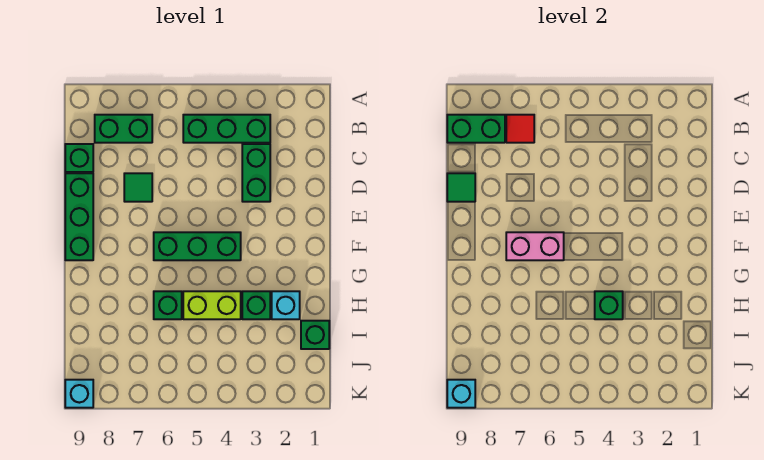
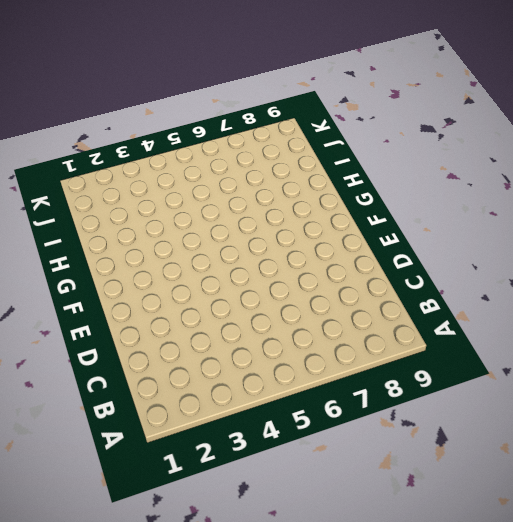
none -> green brick B3:B5 level 1
none -> green brick B7:B8 level 1
none -> green brick C3:D3 level 1

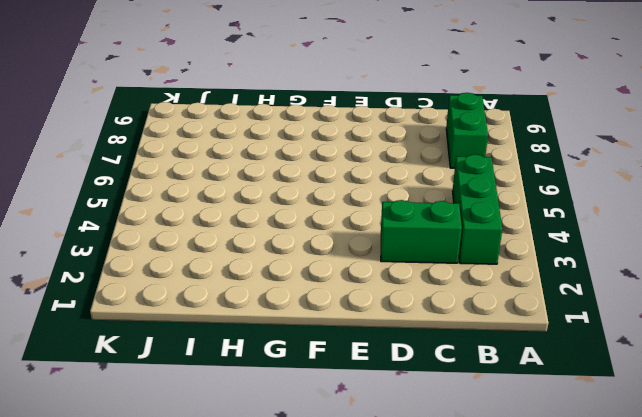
none -> green brick C9 level 1
none -> green tile D7 level 1
none -> green brick D9:F9 level 1

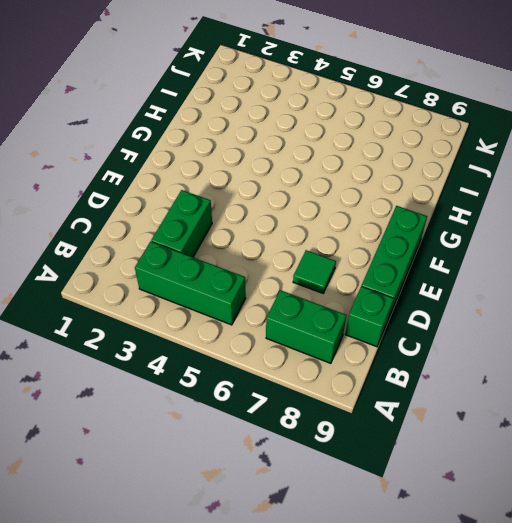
none -> green brick F4:F6 level 1
none -> cyan brick H2 level 1
none -> green brick H3 level 1

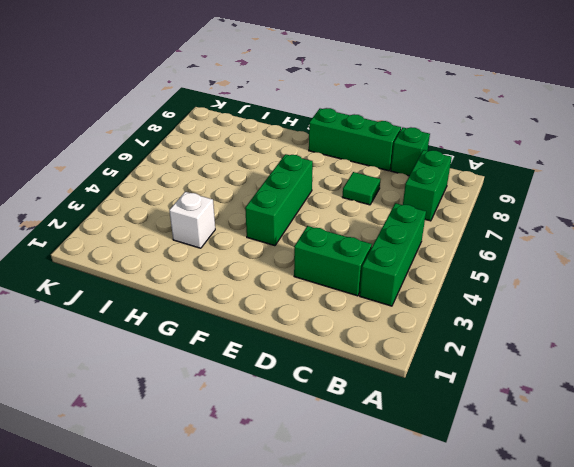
white brick H3 level 1 -> green brick H3 level 1
none -> cyan brick H2 level 1
none -> lime brick H4:H5 level 1
none -> green brick H6 level 1

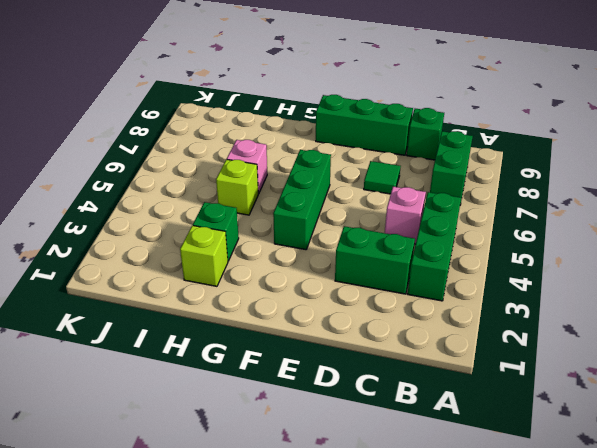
pink brick C5 level 1 -> none
lime brick H2 level 1 -> cyan brick H2 level 1
lime brick H5 level 1 -> lime brick H4:H5 level 1
pink brick H6 level 1 -> green brick H6 level 1
none -> green brick I1 level 1
none -> cyan brick K9 level 1
none -> red tile B7 level 2

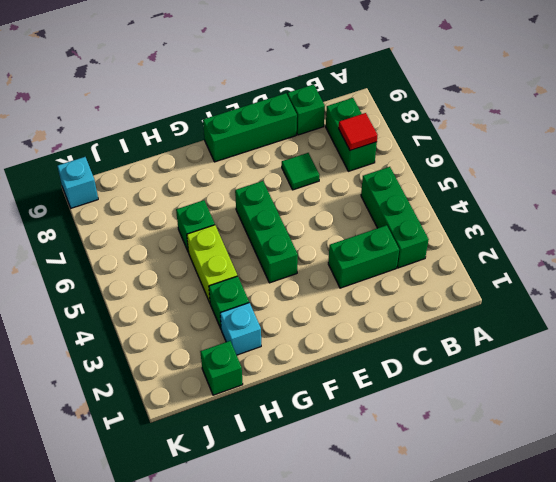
none -> green brick B8:B9 level 2
none -> green tile D9 level 2
none -> pink brick F6:F7 level 2

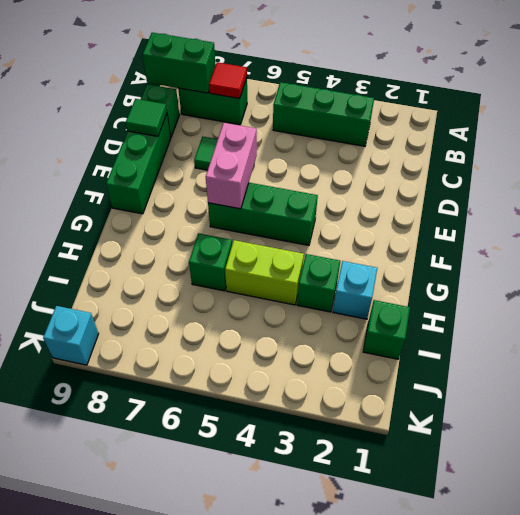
pink brick E6:F6 level 2 -> pink brick F6:F7 level 2
none -> green brick C3:D3 level 1
none -> green brick H4 level 2
none -> cyan brick K9 level 2

